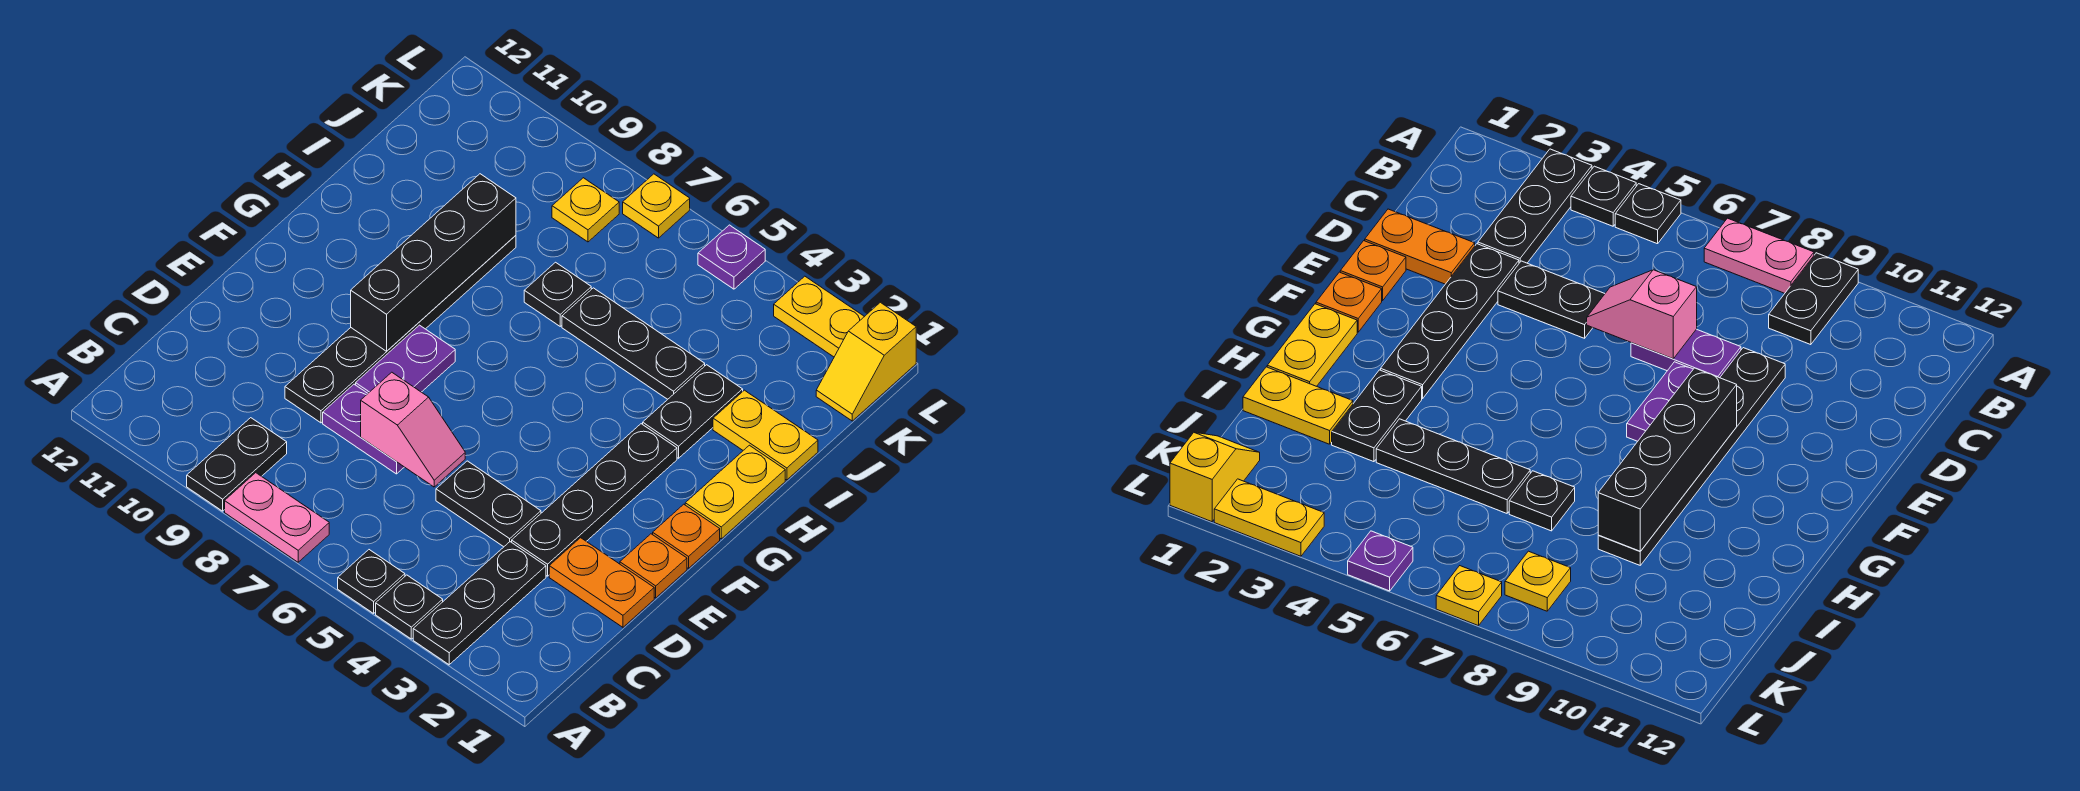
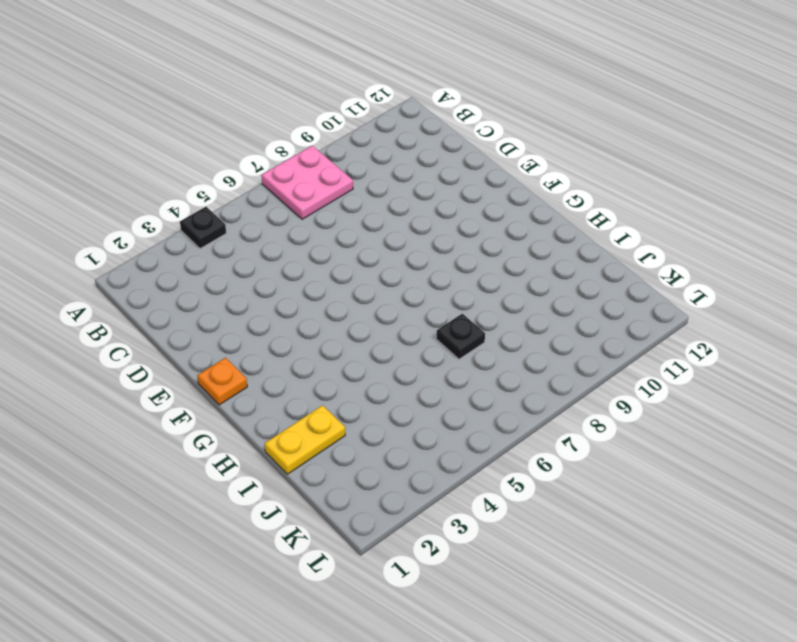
pink plate A7:B8 level 1 -> pink plate A7:A8 level 1
none -> black plate A3:C3 level 1
none -> black plate A5 level 1
none -> black plate A9:B9 level 1

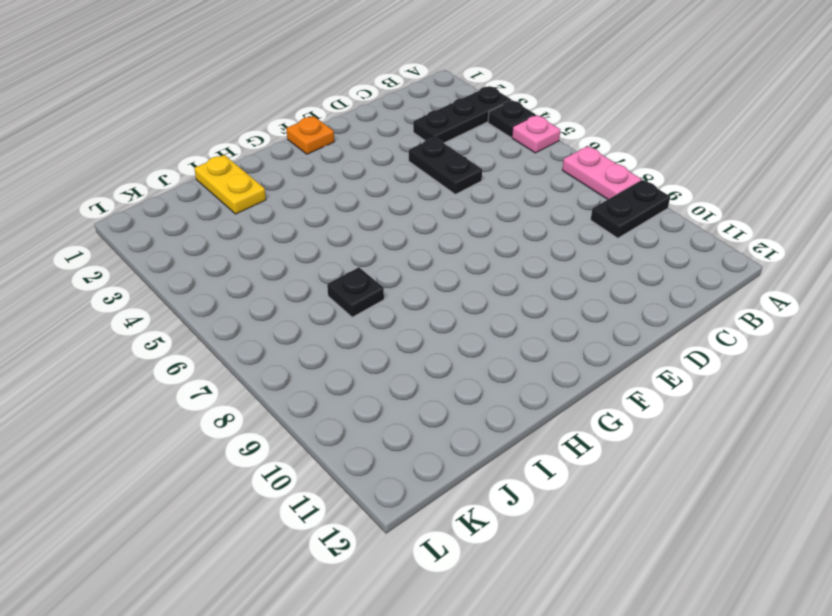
pink plate A5 level 1 -> black plate A5 level 1
none -> orange plate D1:D2 level 1
none -> black plate D3:G3 level 1
none -> purple plate D7:D8 level 1

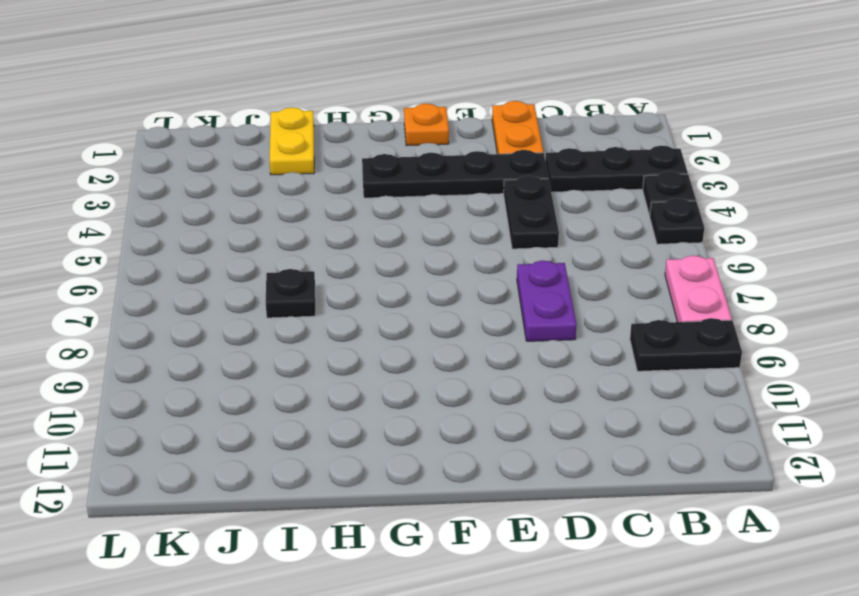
none -> black plate D9:I9 level 1
none -> orange plate E1 level 1
none -> purple plate E8:F8 level 1

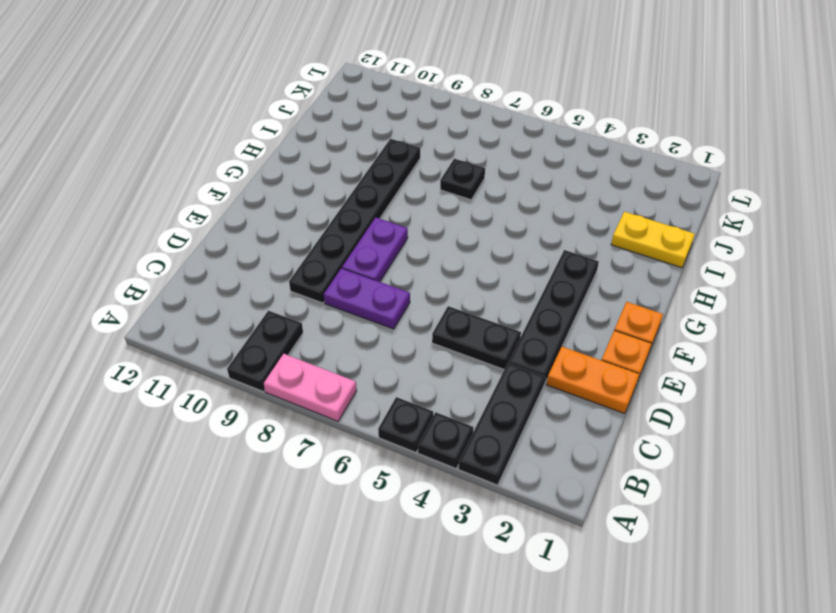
none -> yellow plate G1:H1 level 1
none -> black plate H3:I3 level 1
none -> black plate I4:I6 level 1

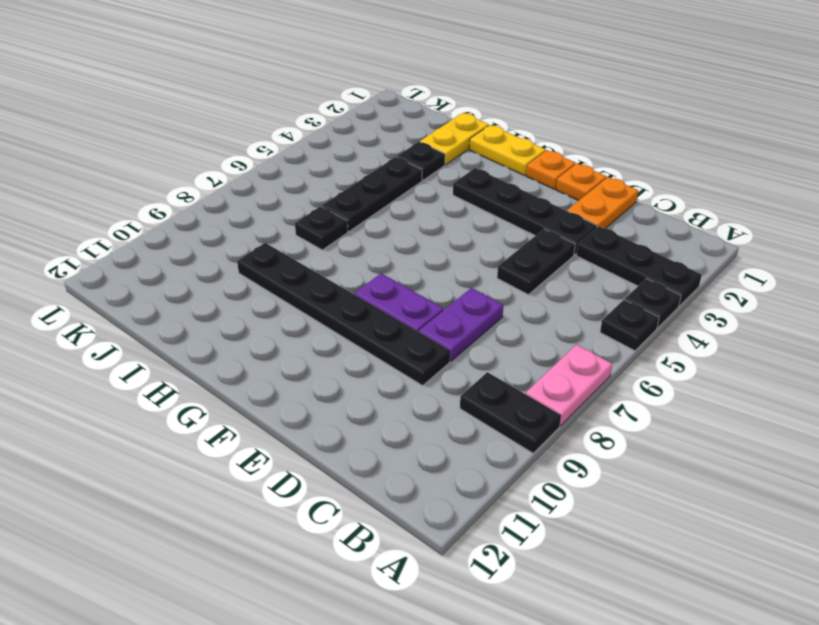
black plate I3 level 1 -> black plate H3:I3 level 1
none -> yellow slope K1:L1 level 1 top L
none -> yellow plate K8 level 1
none -> yellow plate L2:L3 level 1

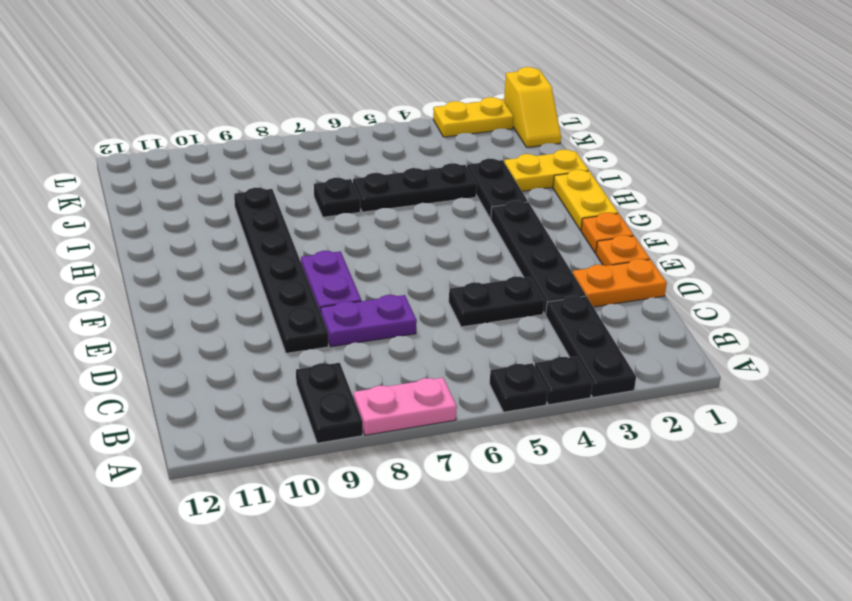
none -> yellow plate K8 level 1
none -> purple plate L5 level 1
none -> yellow plate L7 level 1

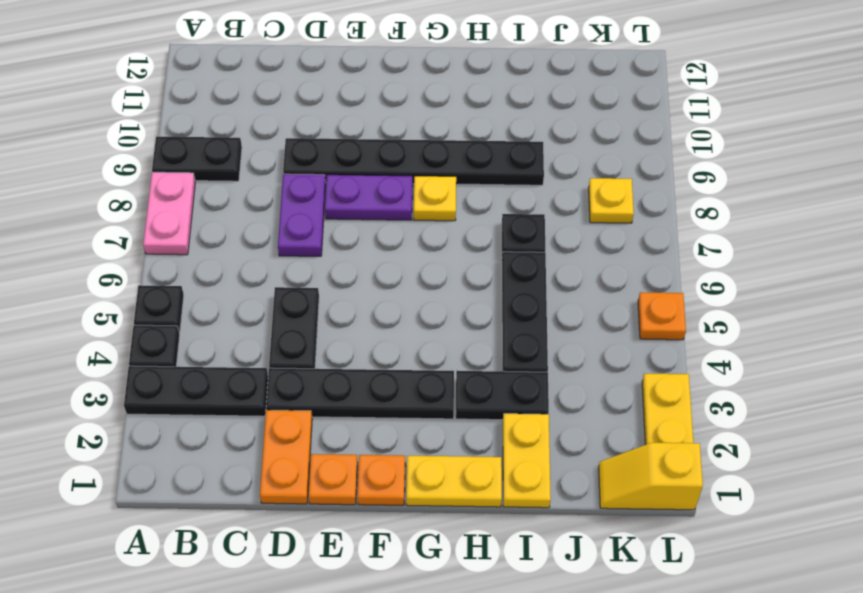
yellow plate G8 level 1 -> yellow plate L7 level 1
orange plate L5 level 1 -> purple plate L5 level 1
none -> pink slope D6:D7 level 2 top 7
none -> black brick F9:I9 level 2

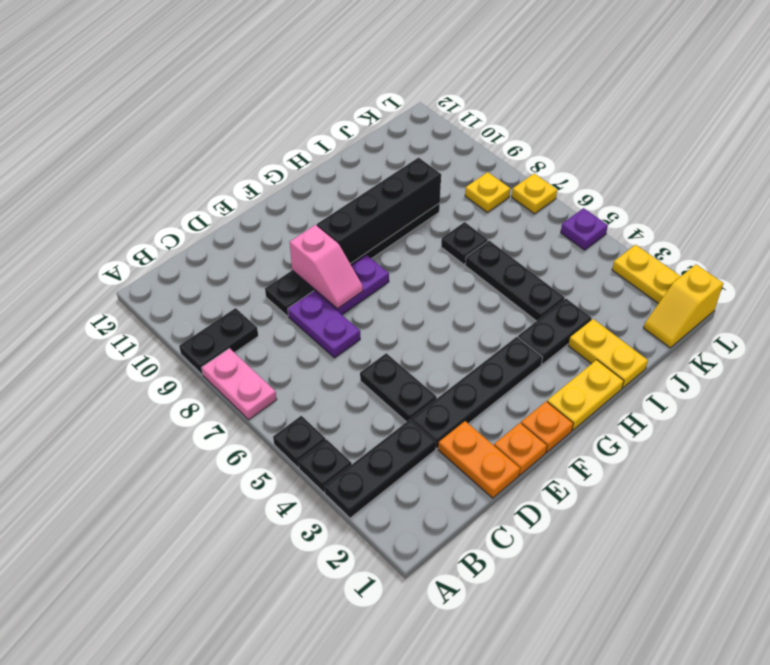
pink slope E8:E9 level 2 top 9 -> pink slope D6:D7 level 2 top 7

